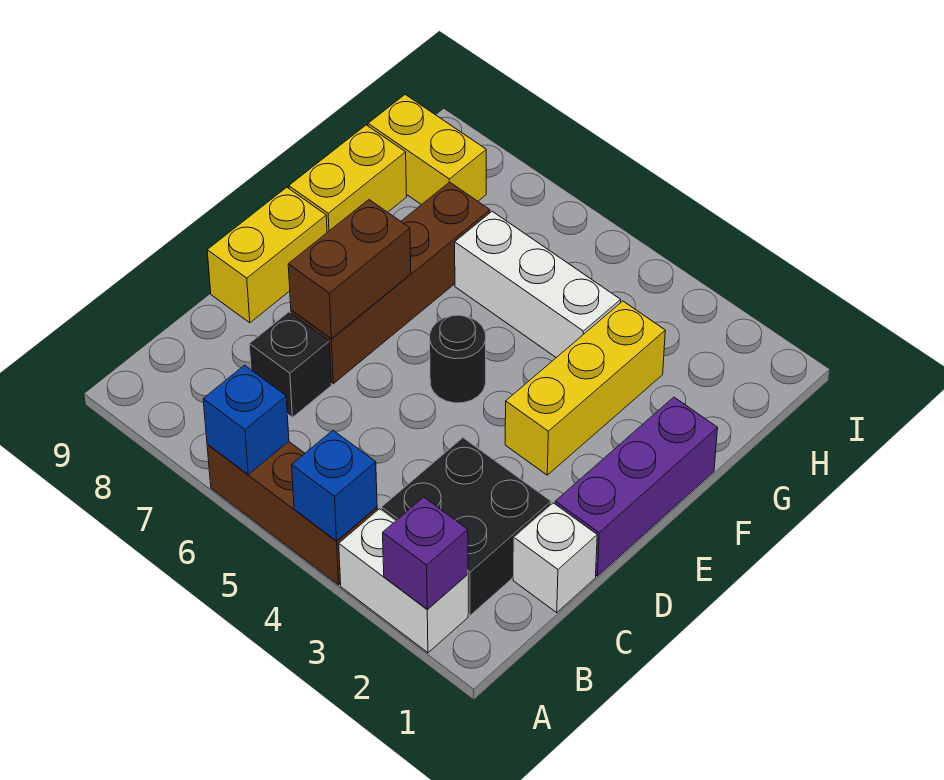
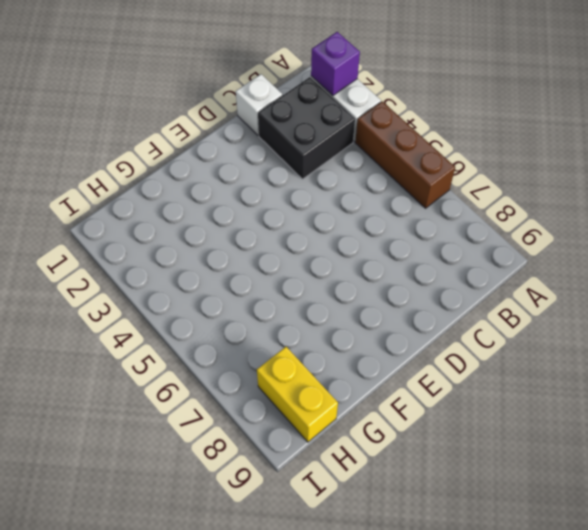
none -> black brick C7 level 1
none -> purple brick D1:F1 level 1
none -> brown brick D7:G7 level 1

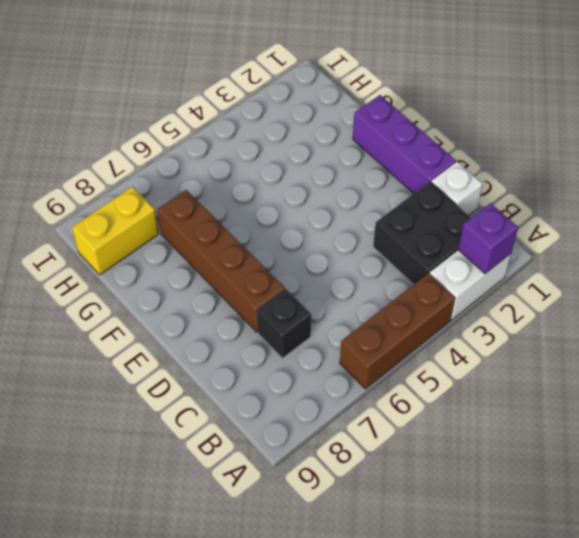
none -> yellow brick D9:E9 level 1
none -> yellow brick E3:G3 level 1
none -> black round brick E5 level 1

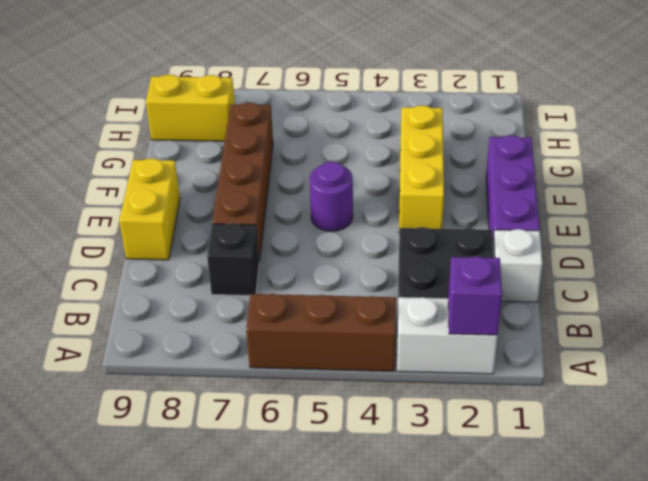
purple round brick E5 level 1 -> black round brick E5 level 1
none -> yellow brick F9:G9 level 1
none -> white brick G4:G6 level 1
none -> blue brick A4 level 2

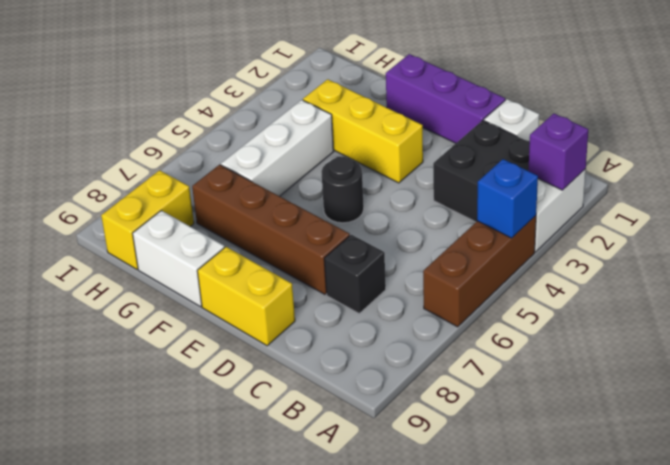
white brick F9:G9 level 1 -> yellow brick F9:G9 level 1
none -> blue brick A6 level 2
none -> brown brick D7:E7 level 2

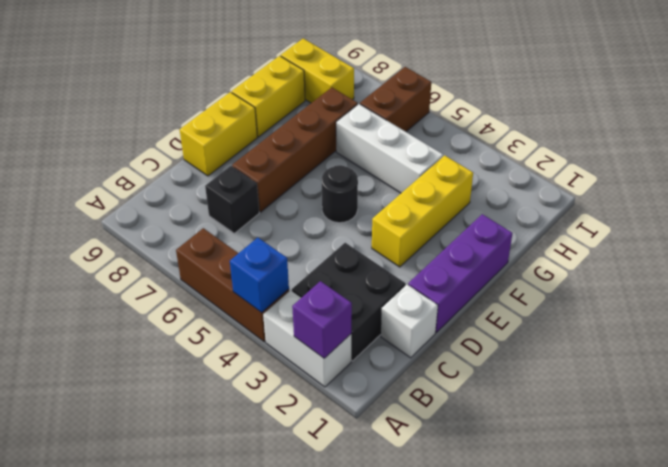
brown brick H6:I6 level 1 -> brown brick D7:E7 level 2
none -> blue brick A6 level 2

